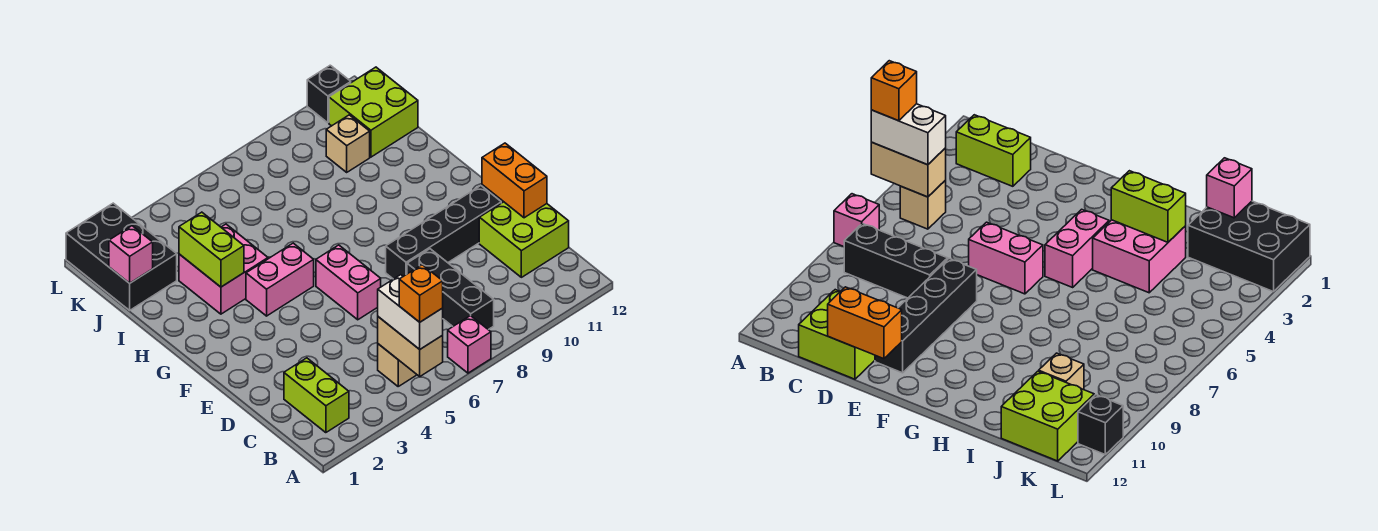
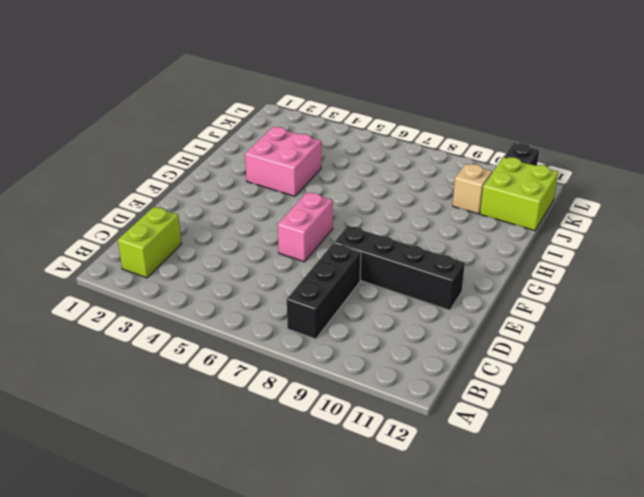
none -> pink brick A7 level 1
none -> tan brick B5 level 1
none -> lime brick C11:D12 level 1

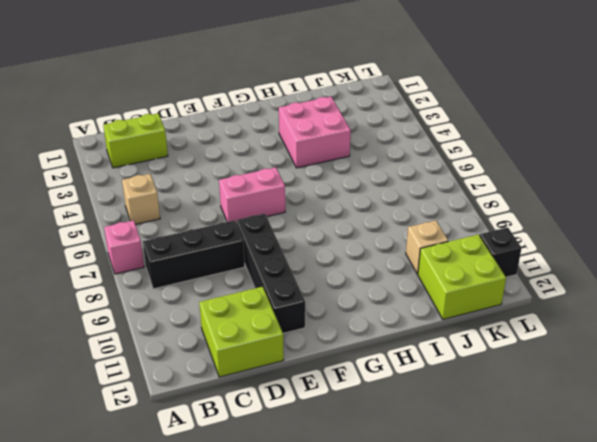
none -> pink brick G4:G5 level 1
none -> black brick J1:L2 level 1
none -> tan brick A5:B5 level 2

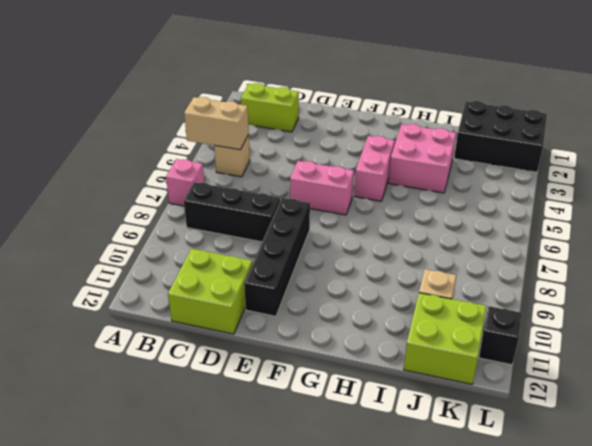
none -> orange brick D12:E12 level 2
none -> lime brick H3:I3 level 2
none -> pink brick J1 level 2

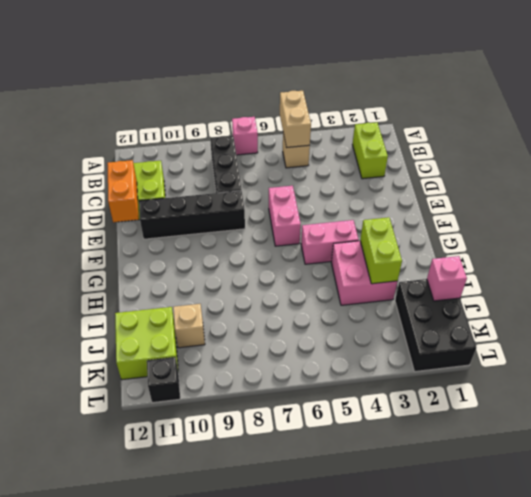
none -> white brick A5:B5 level 3
none -> orange brick A5 level 4

